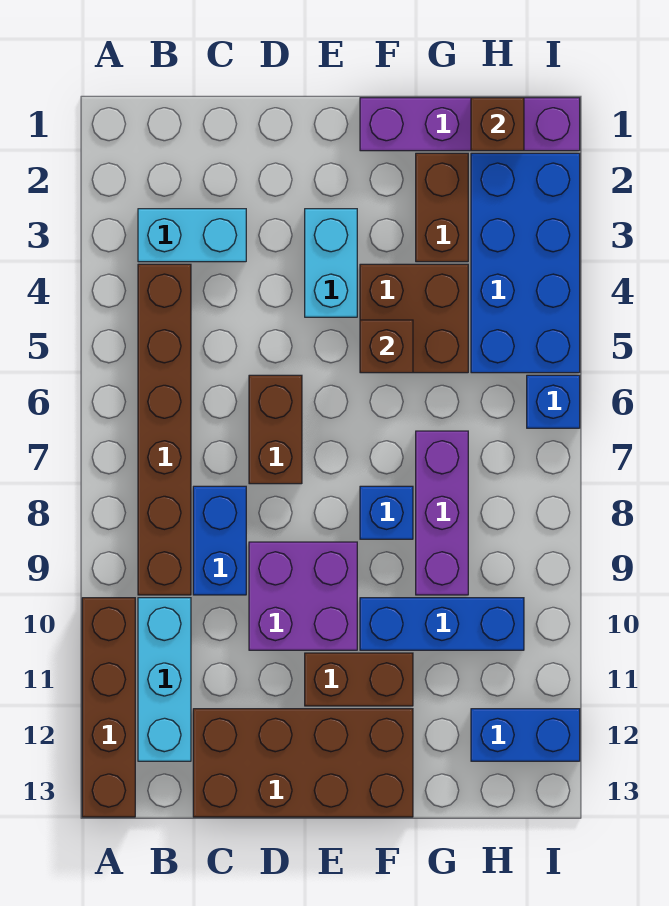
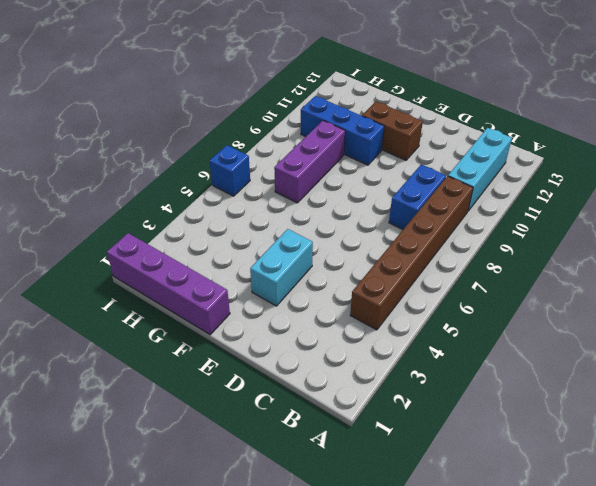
none -> brown brick A10:A13 level 1
none -> cyan brick B3:C3 level 1
none -> brown brick C12:F13 level 1

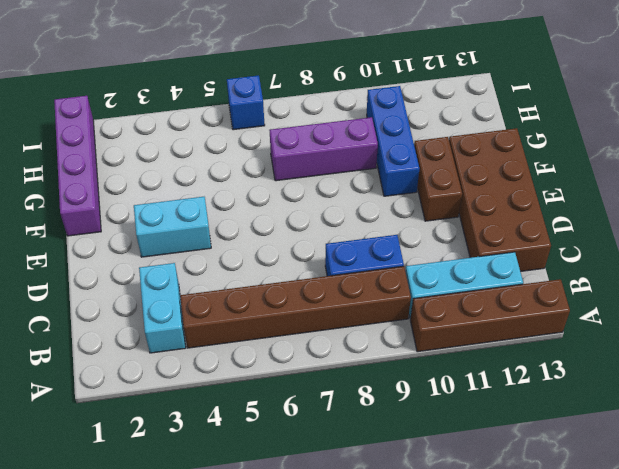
none -> brown brick D6:D7 level 1
none -> purple brick D9:E10 level 1
none -> brown brick F4:G5 level 1

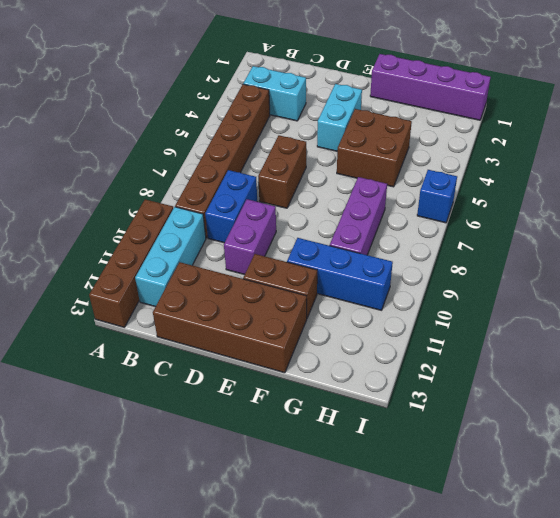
purple brick D9:D10 level 1 -> purple brick D9:E10 level 1
none -> blue brick F8 level 1
none -> brown brick G2:G3 level 1
none -> blue brick H2:I5 level 1

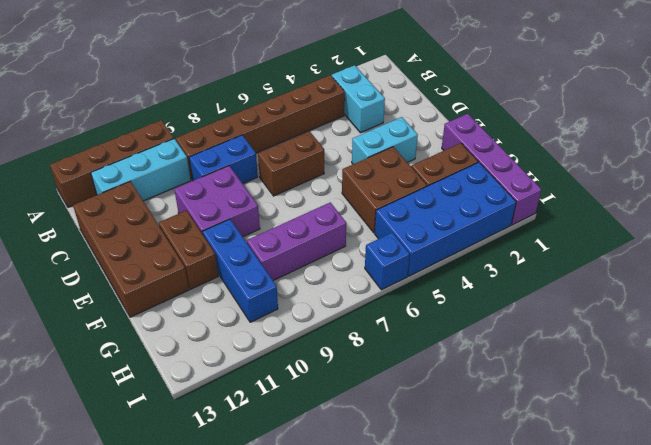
none -> blue brick F8 level 1
none -> blue brick H12:I12 level 1
none -> brown brick F5 level 2

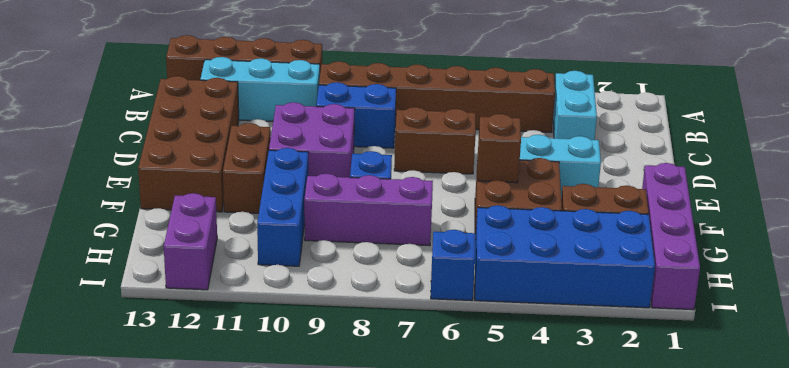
purple brick H12:I12 level 1 -> blue brick H12:I12 level 1
none -> brown brick H1 level 2

